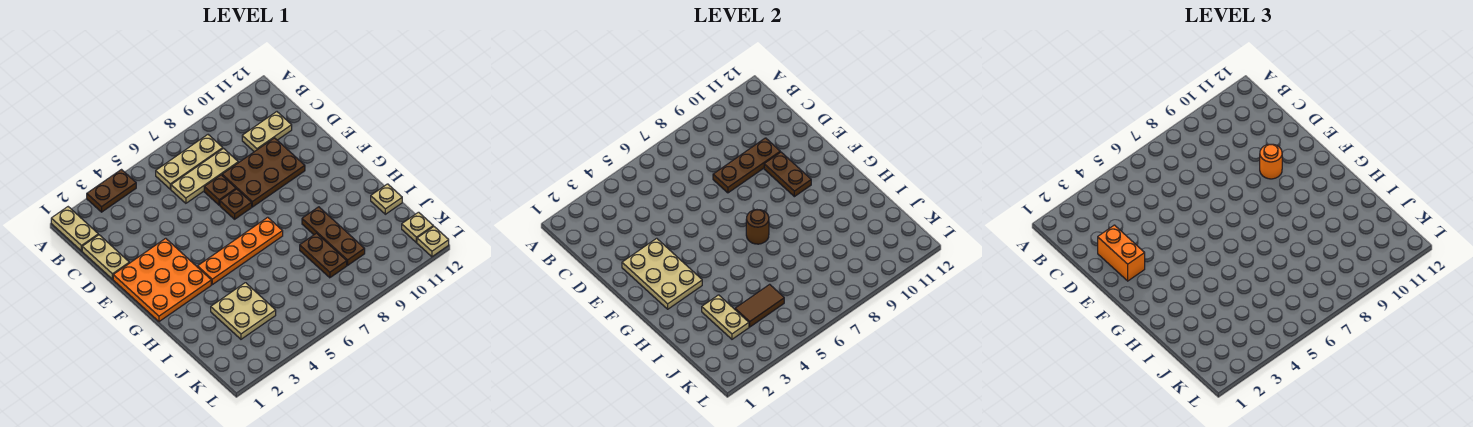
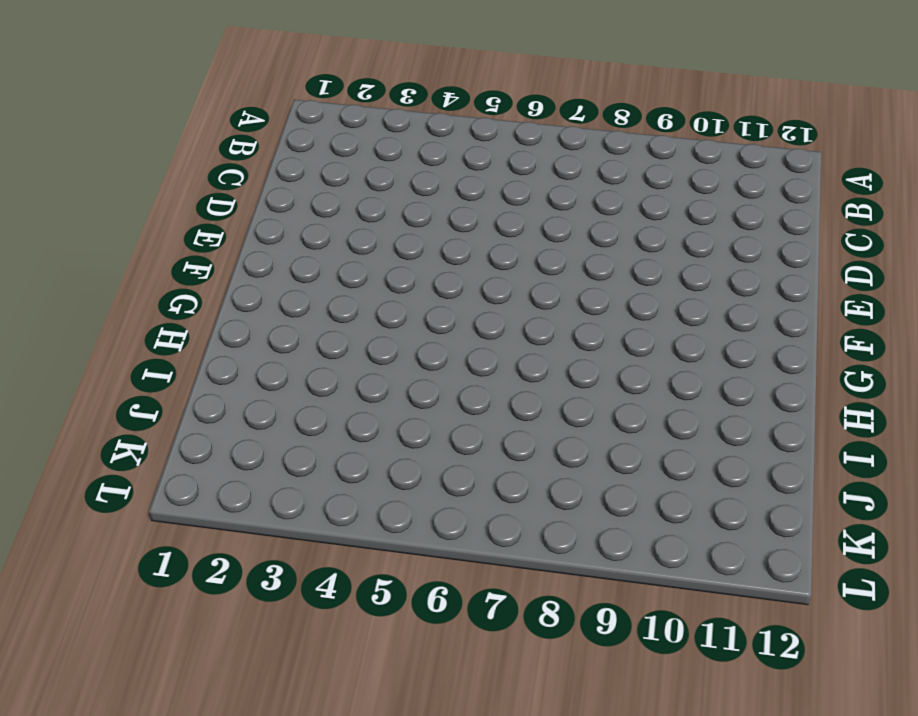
none -> tan plate A1:B1 level 1
none -> brown plate A3:A4 level 1
none -> tan plate B6:B8 level 1

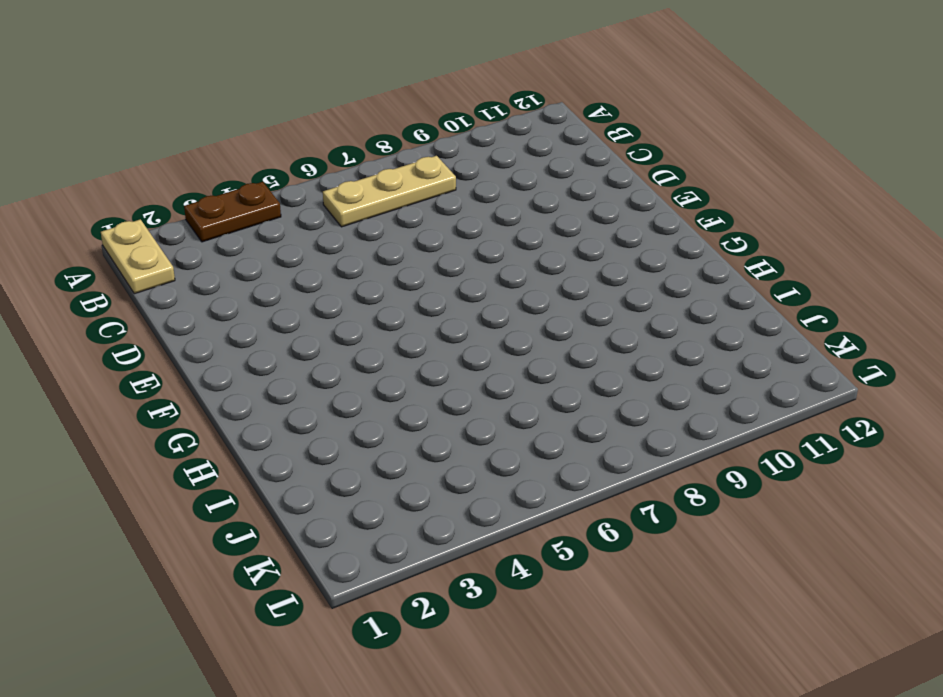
none -> tan plate C1:D1 level 1
none -> tan plate C6:C8 level 1
none -> tan plate C10:C11 level 1

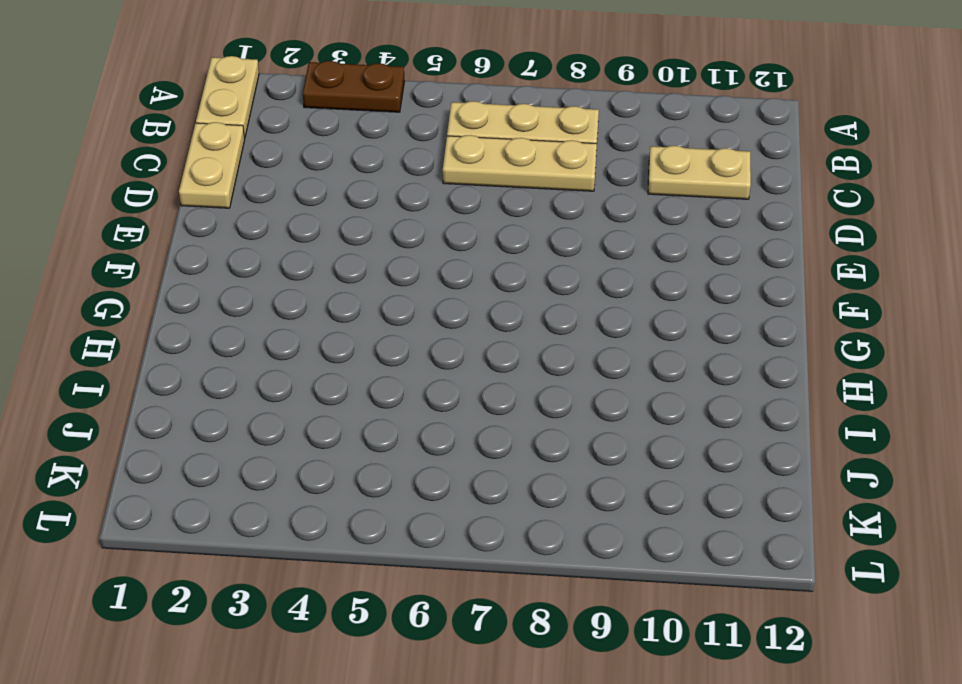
none -> brown plate D7 level 1
none -> brown plate D8:E10 level 1
none -> orange plate E1:G3 level 1

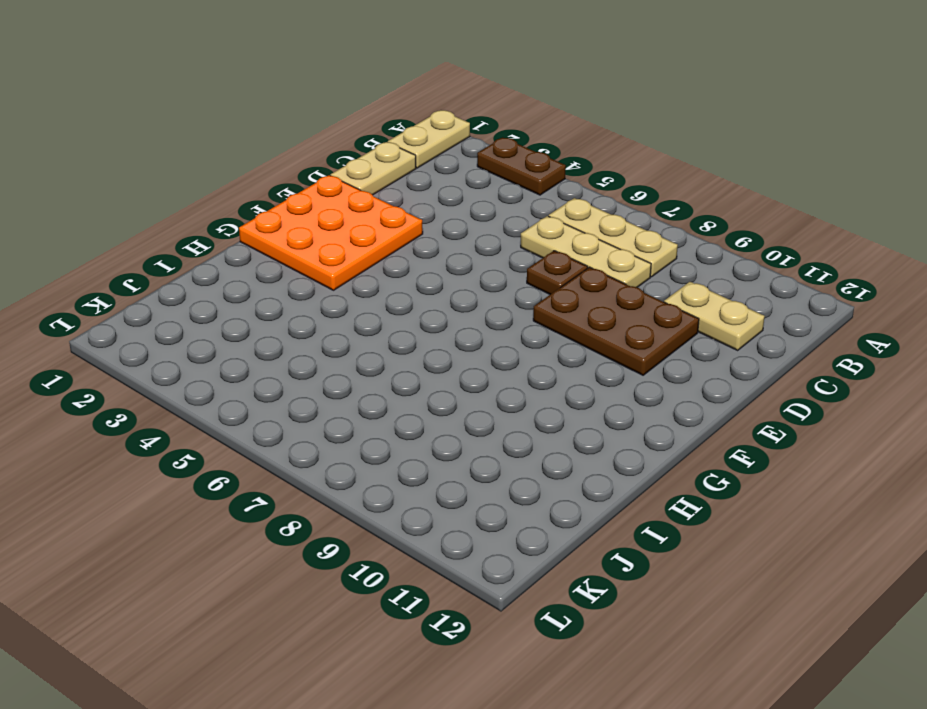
none -> brown plate E7 level 1
none -> orange plate G4:G7 level 1
none -> brown plate H9:J9 level 1

